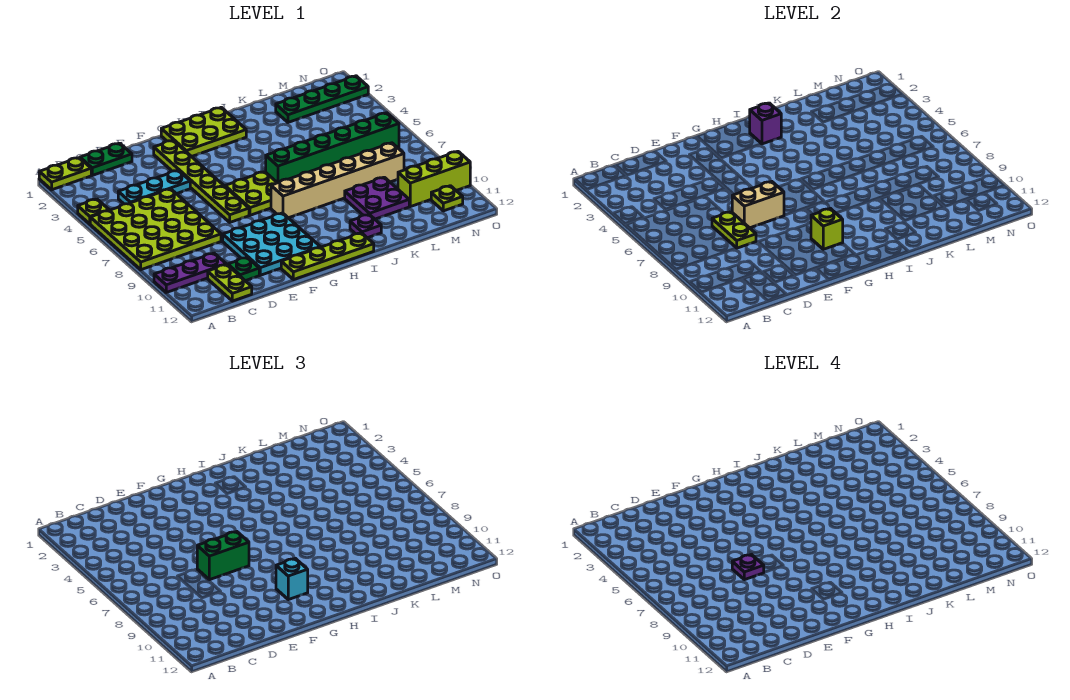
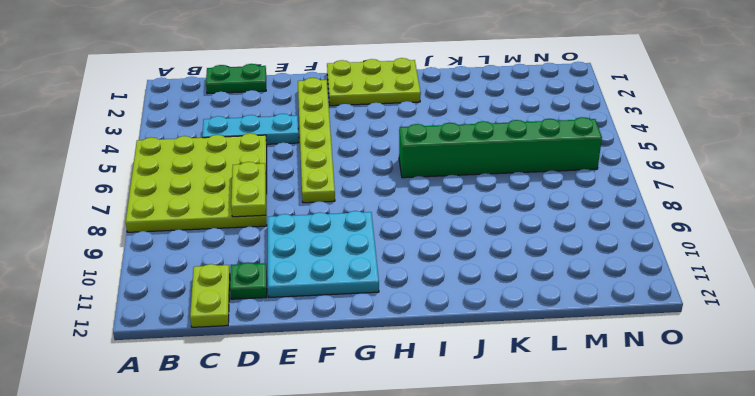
none -> lime plate A1:B1 level 1
none -> lime plate A4 level 1
none -> purple plate A10:C10 level 1

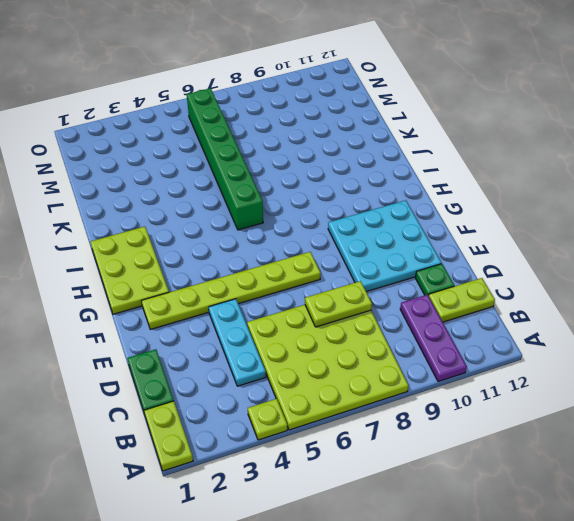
none -> lime plate F12:I12 level 1
none -> lime plate G6:H7 level 1
none -> tan brick H8:M8 level 1

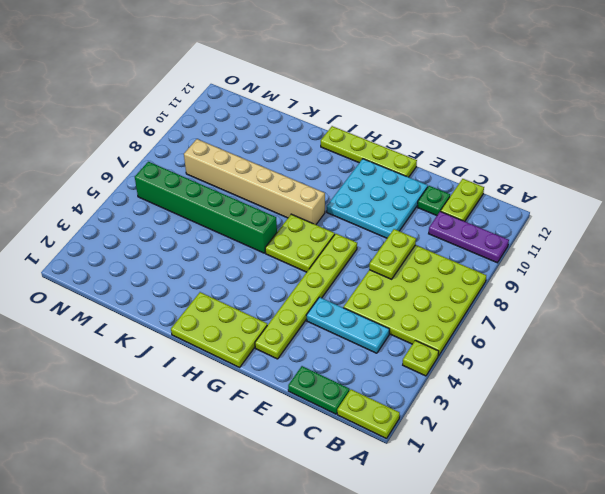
none -> purple plate J11 level 1
none -> purple plate K9:L10 level 1
none -> green plate L2:O2 level 1

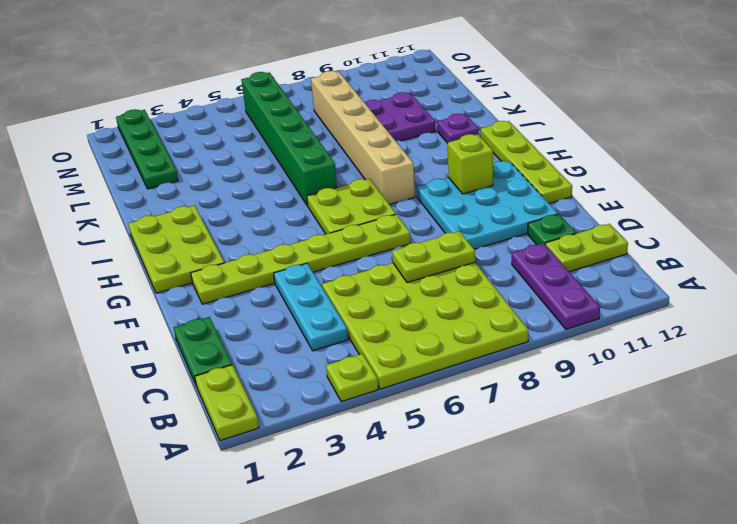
none -> lime brick M10:O10 level 1
none -> lime plate N11 level 1
none -> tan brick E7:F7 level 2

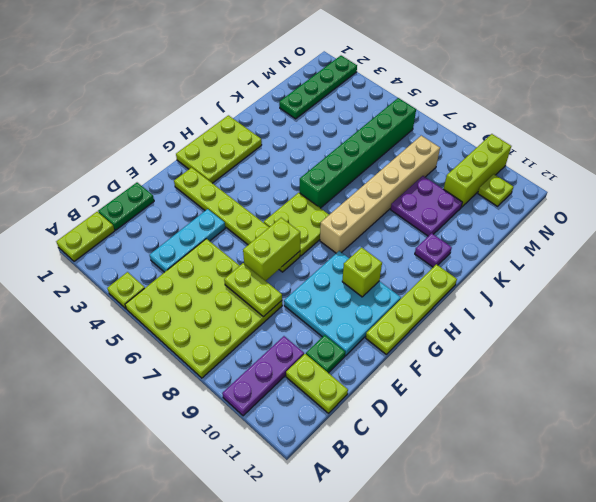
lime brick E7:F7 level 2 -> tan brick E7:F7 level 2
none -> purple brick I2 level 2
none -> green brick E7:F7 level 3
none -> cyan brick G10 level 3

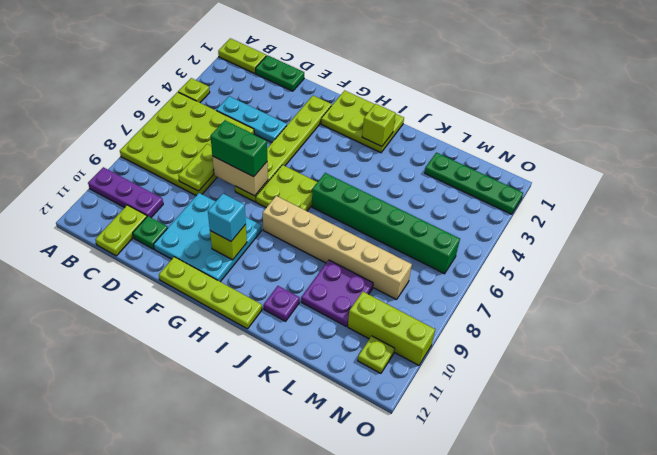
lime brick I2 level 2 -> purple brick I2 level 2
none -> purple plate E7 level 4

